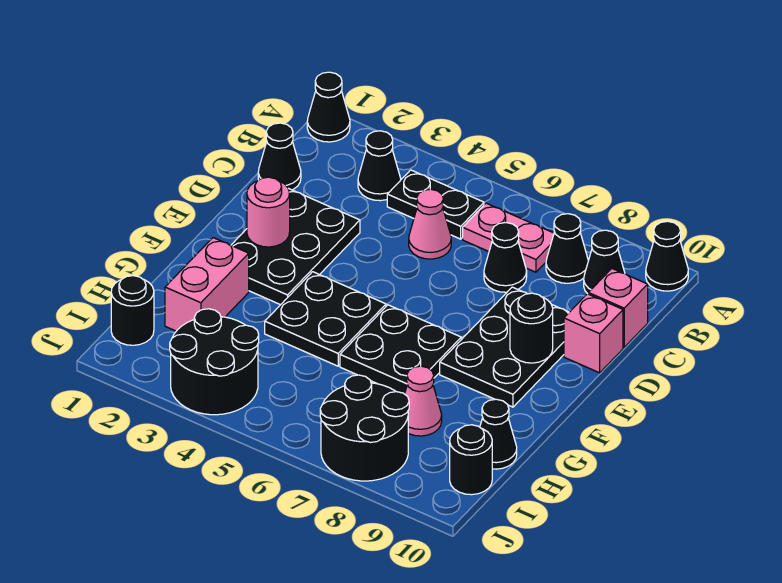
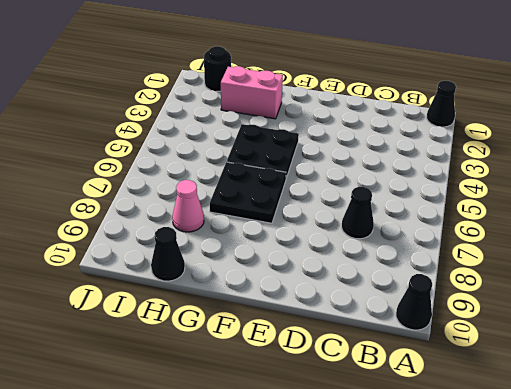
none -> black cone B3 level 1
none -> black plate B4:B5 level 1
none -> pink plate B6:B7 level 1

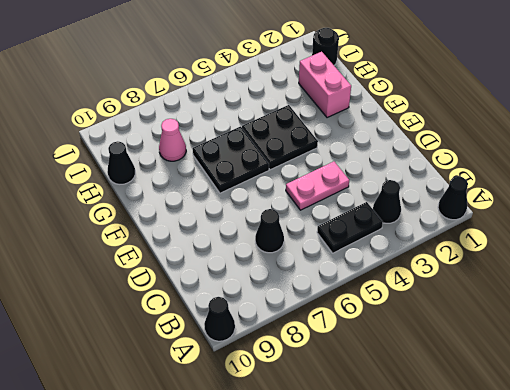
pink plate D4:D5 level 1 -> pink plate B6:B7 level 1
none -> black cone B8 level 1
none -> black cone B9 level 1
none -> black cone C1 level 1

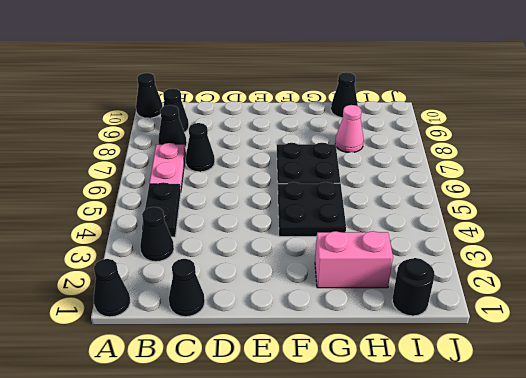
none -> pink cone C5 level 1
none -> pink brick C10 level 1
none -> black plate D2:F3 level 1

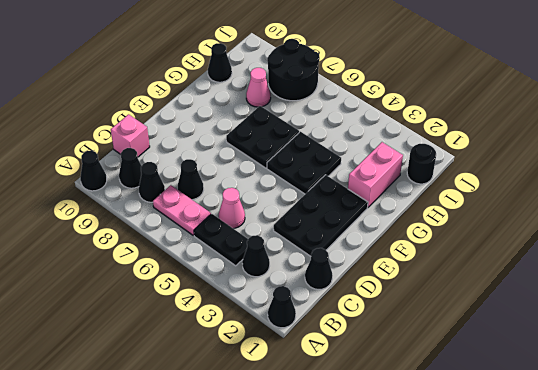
none -> black plate D8:F9 level 1
none -> pink brick D10 level 1
none -> black round brick I3:J4 level 1

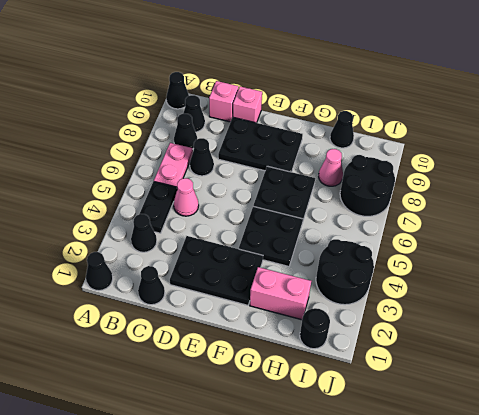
none -> black round brick I10 level 1
none -> pink round brick E2 level 2
none -> black round brick E9 level 2

